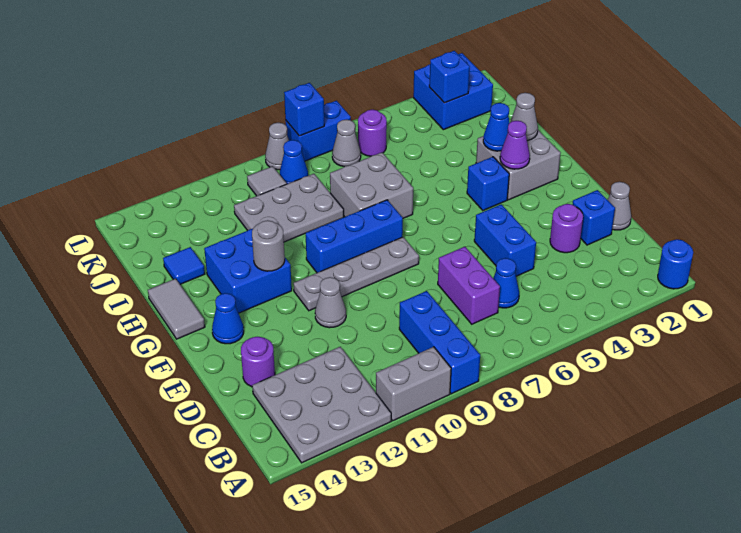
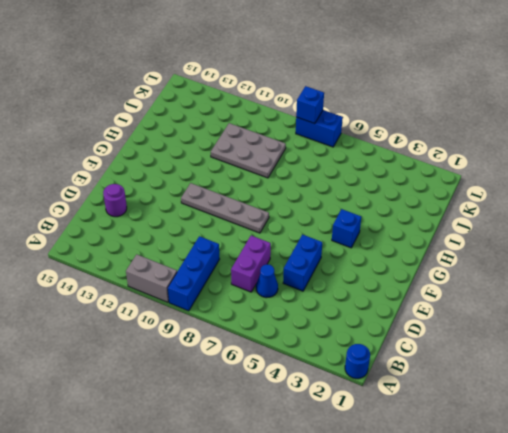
none -> grey plate A12:C14 level 1
none -> grey cone D1 level 1
none -> blue brick D2 level 1
none -> purple round brick D3 level 1

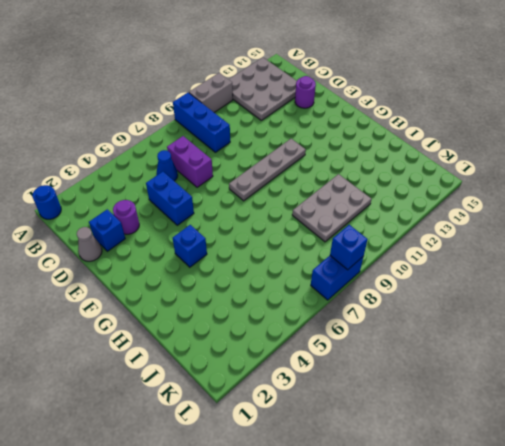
none -> grey cone E11 level 1
none -> blue cone F14 level 1
none -> grey brick G2:H3 level 1
none -> blue brick G8:G10 level 1

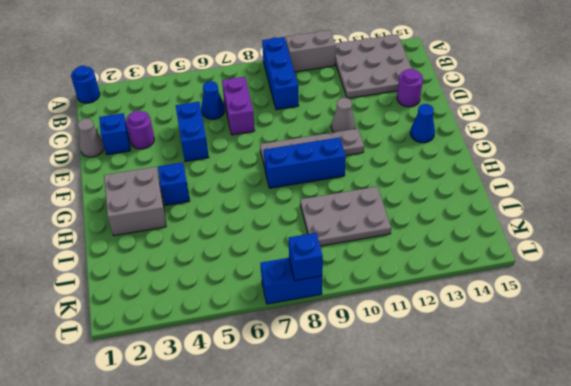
none -> blue brick G12:H13 level 1
none -> grey tile G15:H15 level 1
none -> grey brick H7:I8 level 1
none -> blue tile I14 level 1

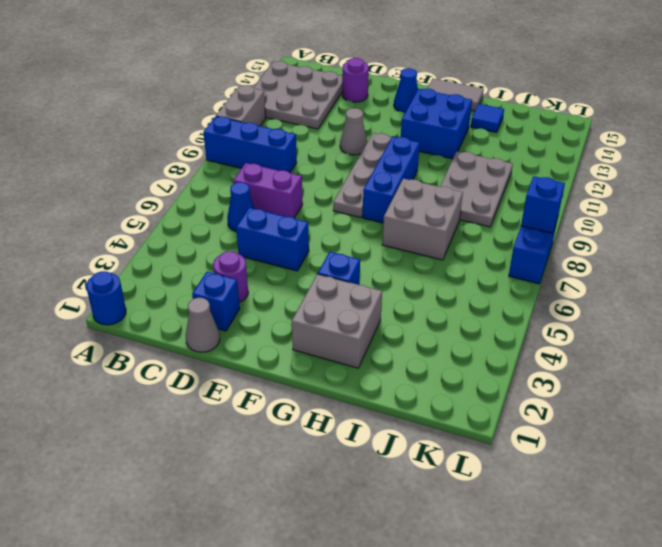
none -> blue brick K2:L3 level 1
none -> purple round brick K6 level 1
none -> grey cone K7 level 1
none -> blue cone K9 level 1

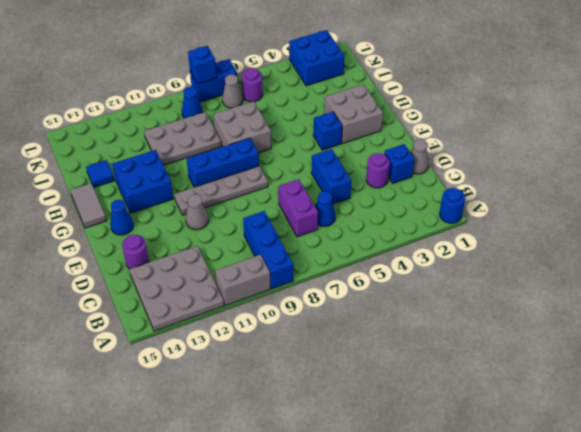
none -> grey tile K10 level 1
none -> grey cone L9 level 1
none -> purple cone G3 level 2
none -> grey round brick G12 level 2

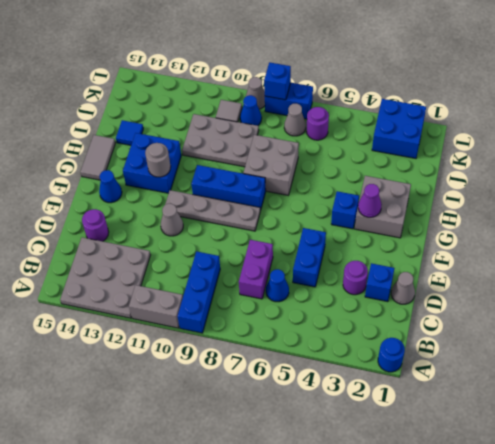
none -> grey cone H2 level 2
none -> blue cone H3 level 2
none -> blue brick K3 level 2

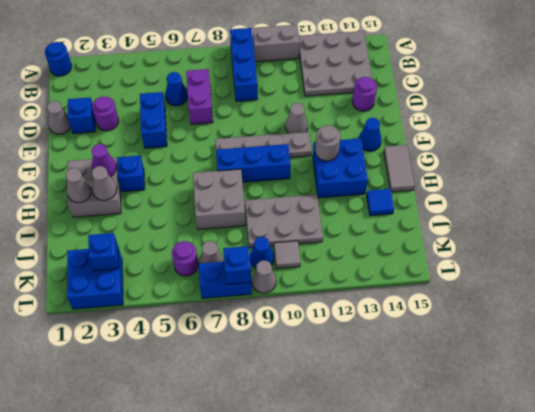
grey cone H3 level 2 -> blue cone H3 level 2

